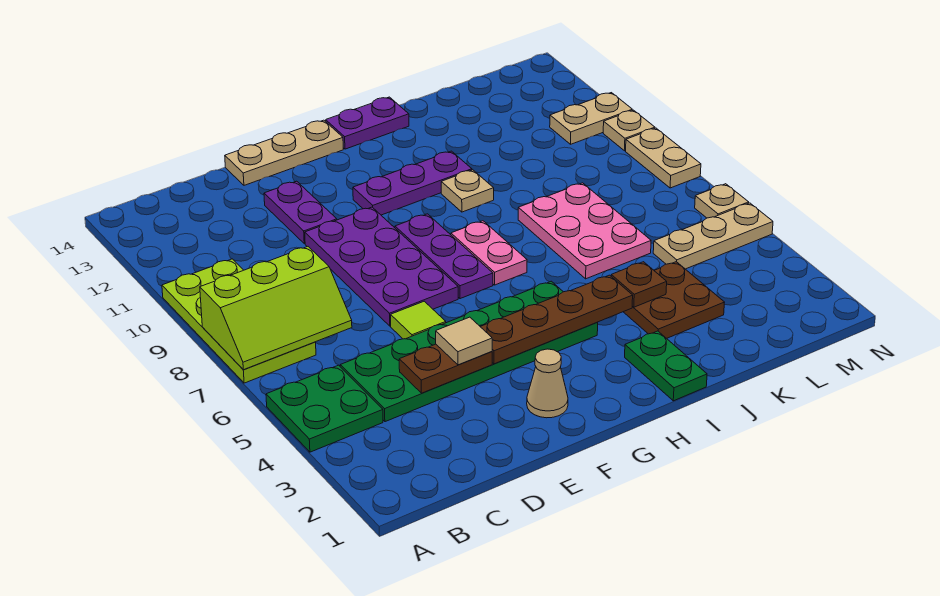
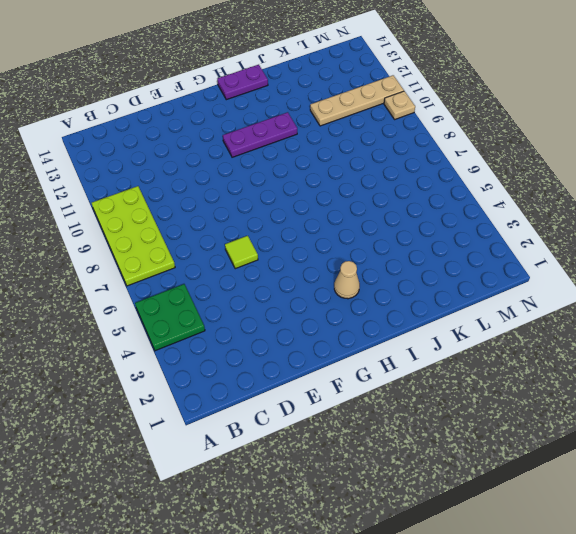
tan cone H3 level 1 -> tan cone F2 level 1
tan plate K11:N11 level 1 -> tan plate M11:N11 level 1
none -> green plate C4:H5 level 1
none -> purple plate E7:F10 level 1
none -> purple plate E11:E12 level 1

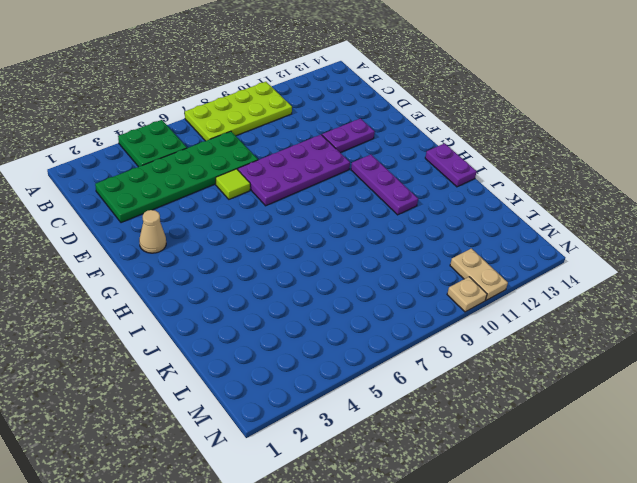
green plate C2:D7 level 1 -> green plate C4:H5 level 1
none -> tan plate E14:G14 level 1
none -> purple plate G7:G9 level 1
none -> pink plate H7:H8 level 1

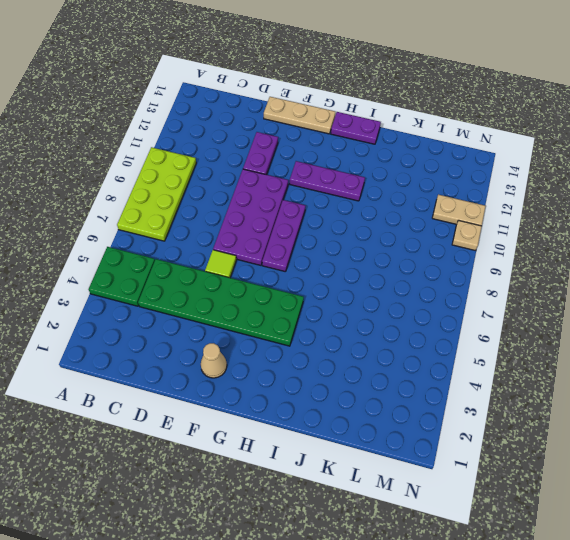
none -> pink plate H7:H8 level 1
none -> green plate I1:I2 level 1
none -> tan plate I10 level 1

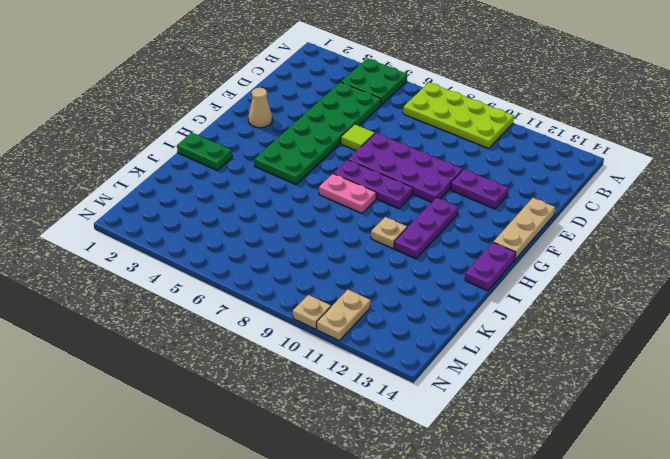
none -> brown plate J3:K4 level 1
none -> pink plate J6:K8 level 1
none -> tan plate L5:N5 level 1

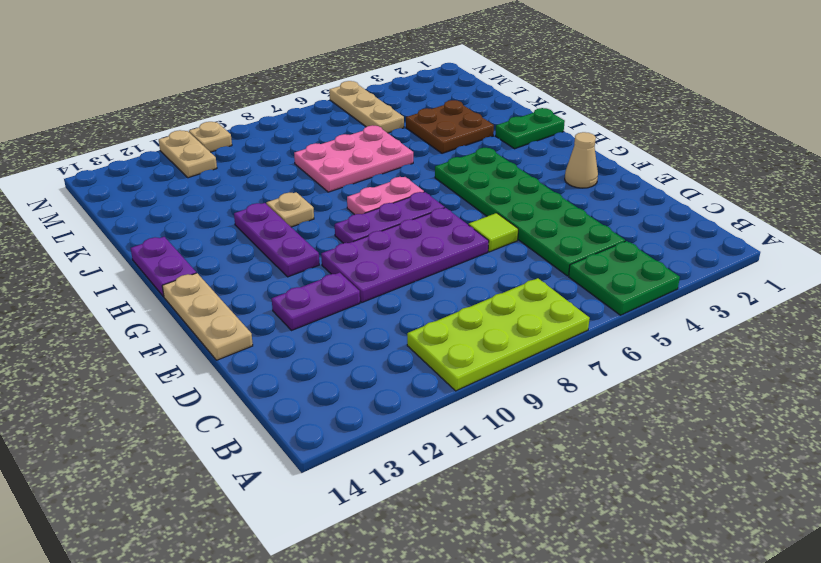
none -> tan plate N6 level 1
none -> tan plate N8:N9 level 1
none -> lime slope A7:C8 level 2 top 8

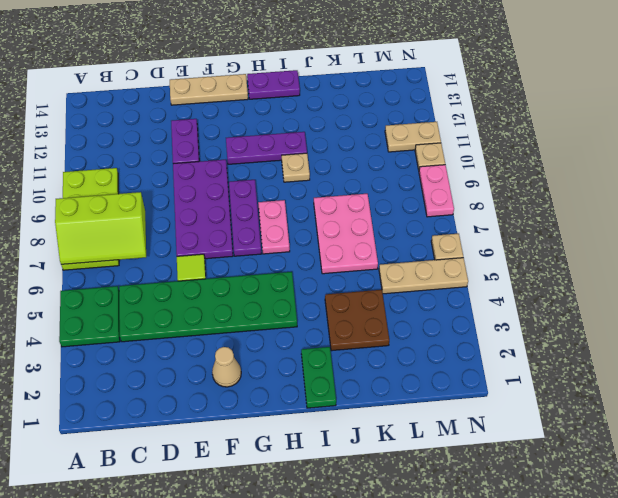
pink plate N8:N9 level 1 -> tan plate N8:N9 level 1
none -> brown plate D4:E4 level 2
none -> brown plate F4:I4 level 2
none -> brown plate J4 level 2

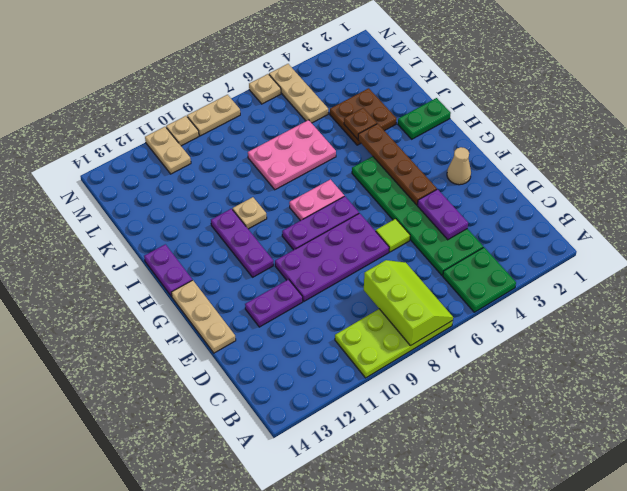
purple plate D4:E4 level 2 -> brown plate D4:E4 level 2
none -> tan tile E4 level 3

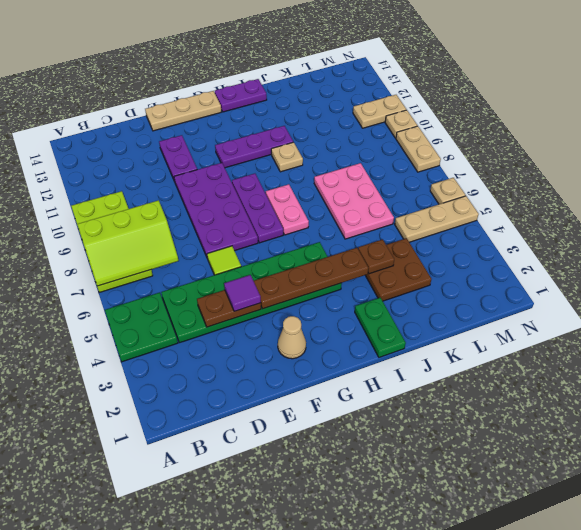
purple tile E4 level 3 -> tan tile E4 level 3

